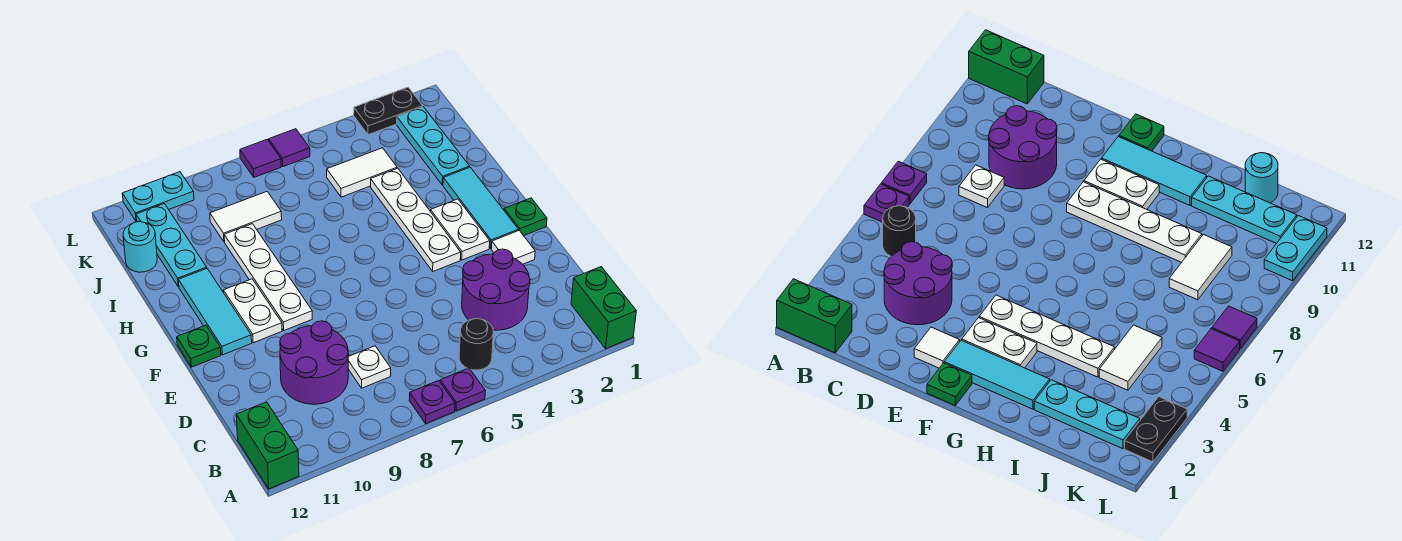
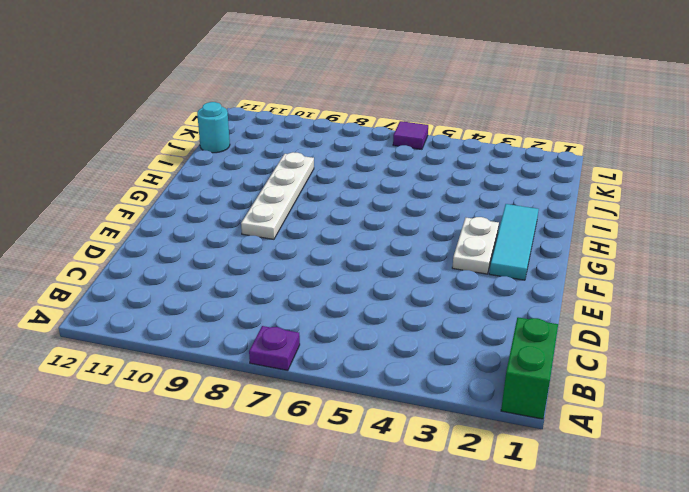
none -> purple plate A6 level 1
none -> green brick A12:B12 level 1
none -> black round brick B5 level 1

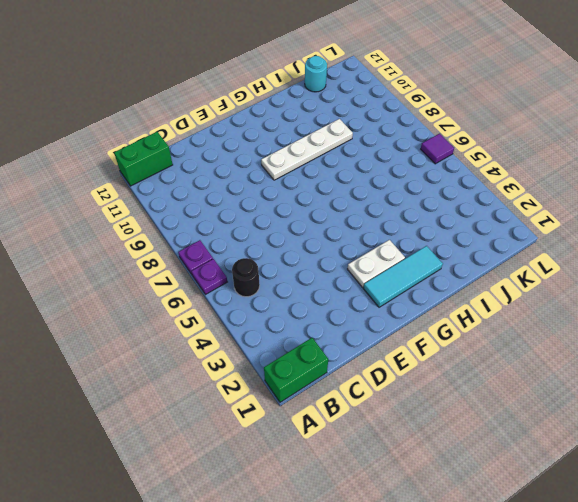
none -> purple round brick C3:D4 level 1
none -> white plate C8 level 1
none -> purple round brick C9:D10 level 1

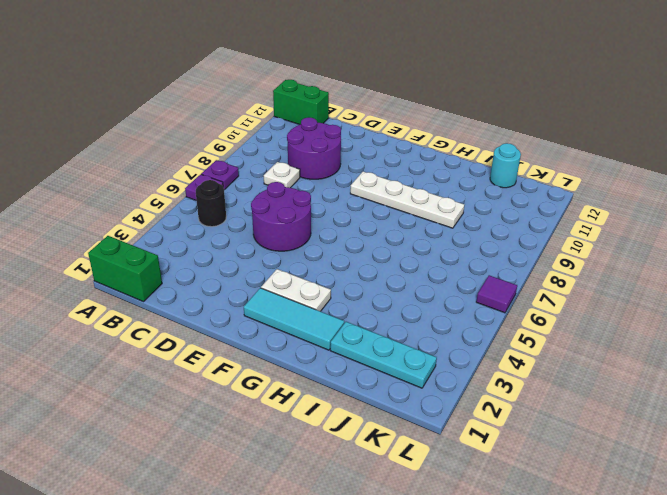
purple round brick D5:E6 level 1 -> purple round brick C3:D4 level 1
none -> white tile E2 level 1
none -> green plate F1 level 1
none -> white plate F4:I4 level 1

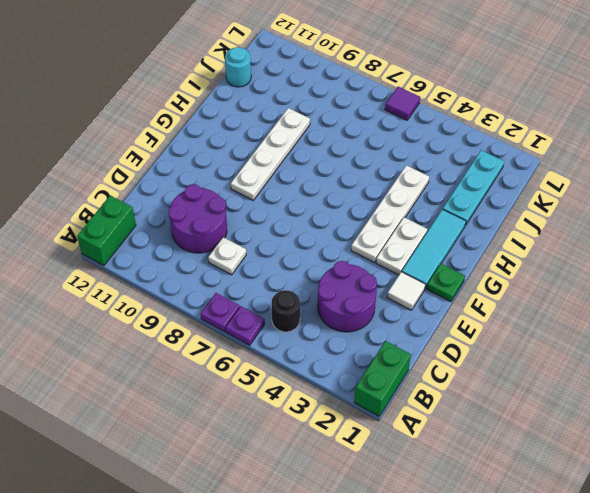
none -> white plate F10:G10 level 1
none -> cyan tile F11:H11 level 1
none -> green plate F12 level 1

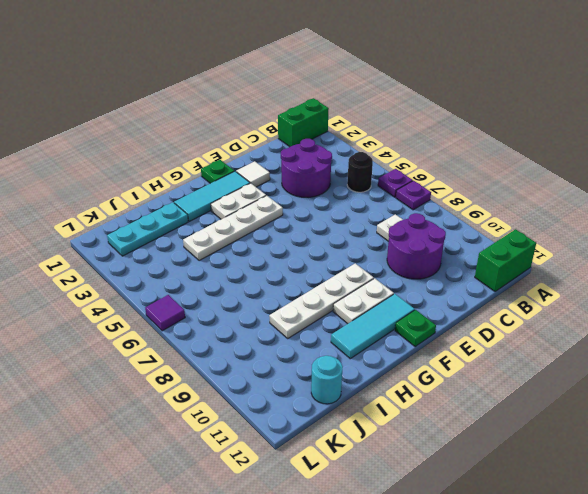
none -> cyan plate I11:K11 level 1
none -> white tile J4:J5 level 1
none -> white tile J8:J9 level 1

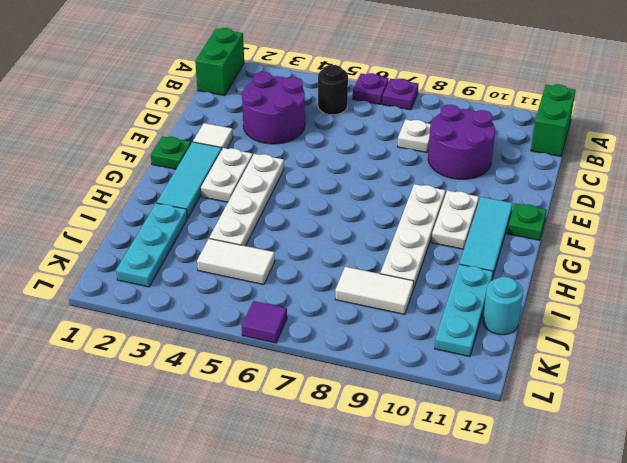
none -> black plate L2:L3 level 1
none -> purple tile L7 level 1
none -> cyan plate L10:L11 level 1

